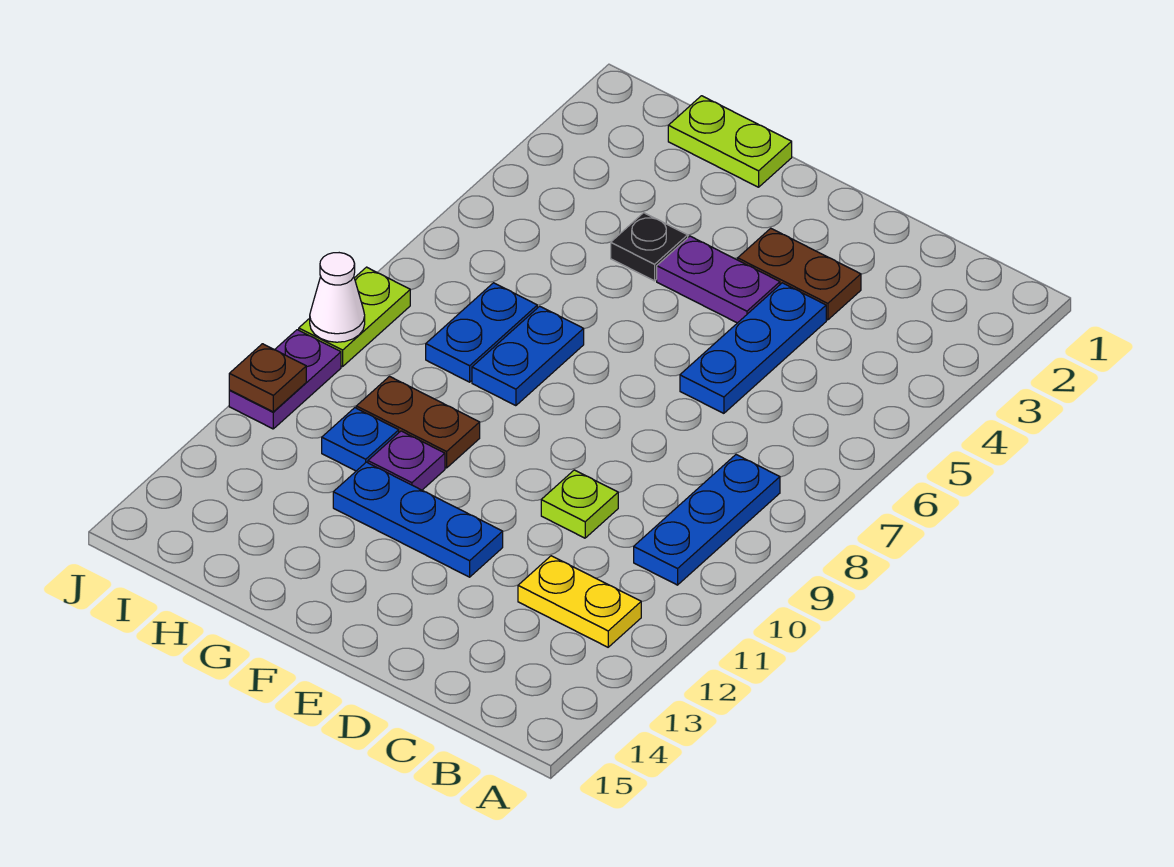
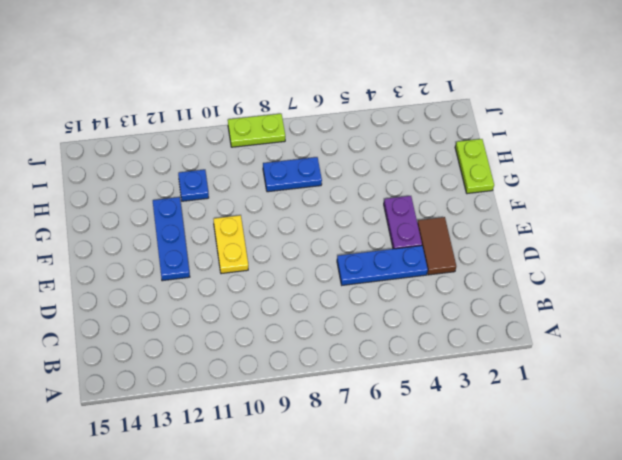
brown tile D3:E3 level 1 -> brown plate D3:E3 level 1
yellow plate E10:F10 level 1 -> yellow plate B12:C12 level 1
none -> blue plate B8:B10 level 1
none -> lime plate D10 level 1
none -> black plate G4 level 1

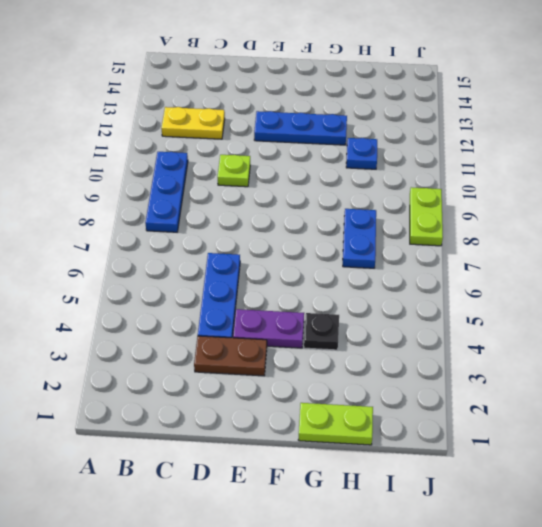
none -> blue plate G7:G8 level 1
none -> brown plate G10:H10 level 1
none -> purple plate G11 level 1

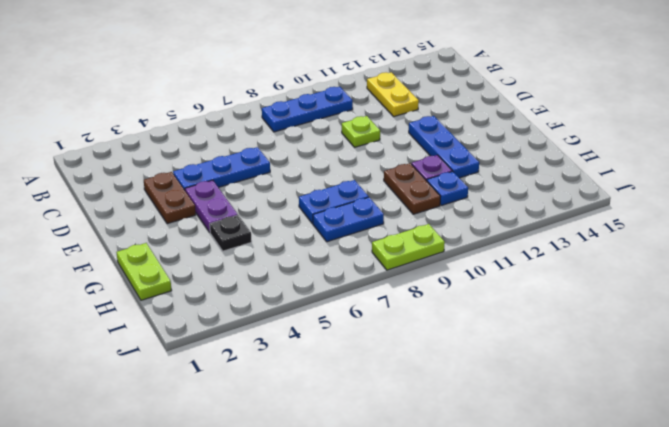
none -> purple plate J10:J11 level 1
none -> white cone J9 level 2
none -> brown plate J11 level 2

